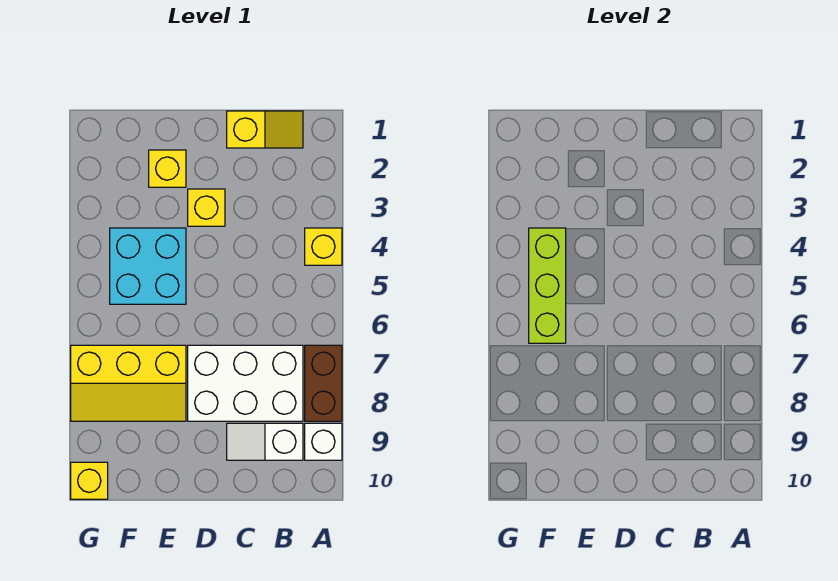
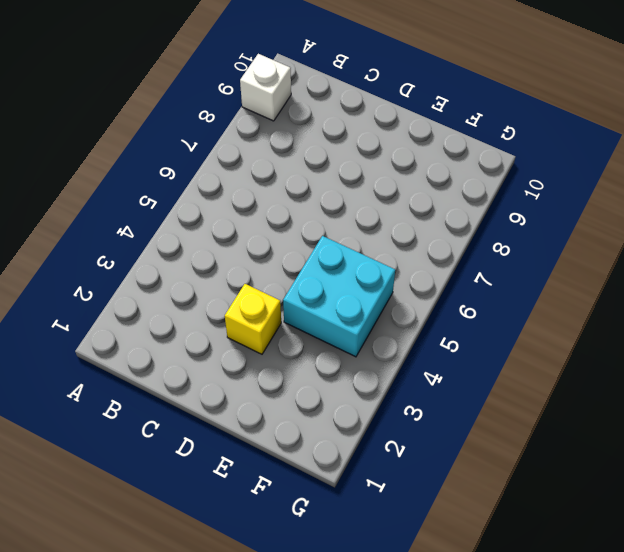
none -> yellow brick A4 level 1
none -> brown brick A7:A8 level 1
none -> yellow slope B1:C1 level 1 top C

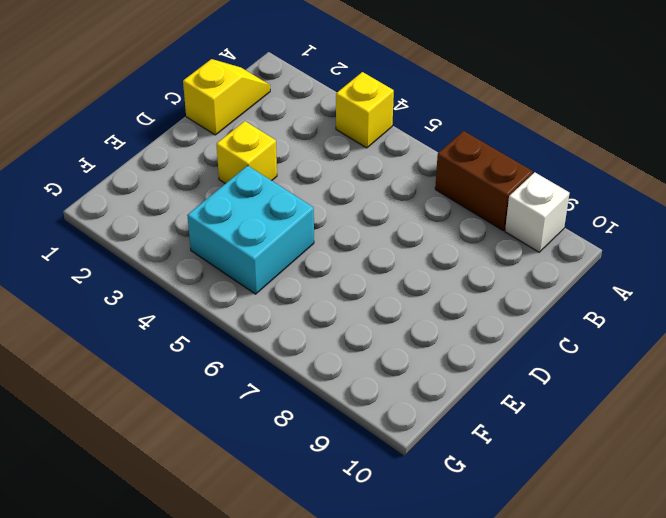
none -> white brick B7:D8 level 1
none -> white slope B9:C9 level 1 top B
none -> yellow brick E2 level 1

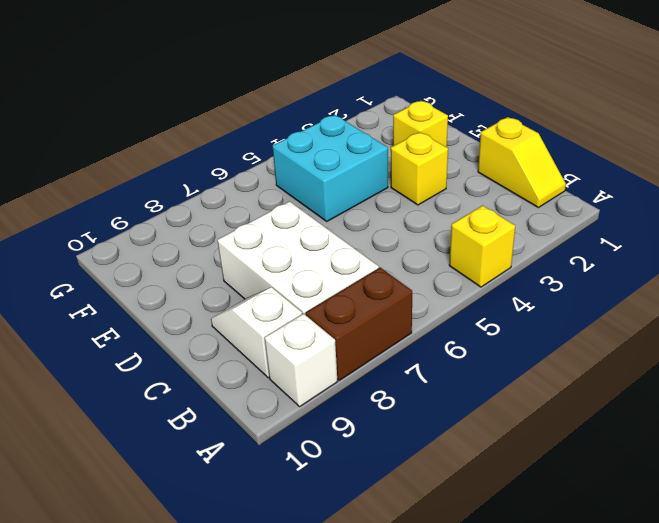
none -> yellow slope E7:G8 level 1 top 7
none -> yellow brick G10 level 1
none -> lime brick F4:F6 level 2

